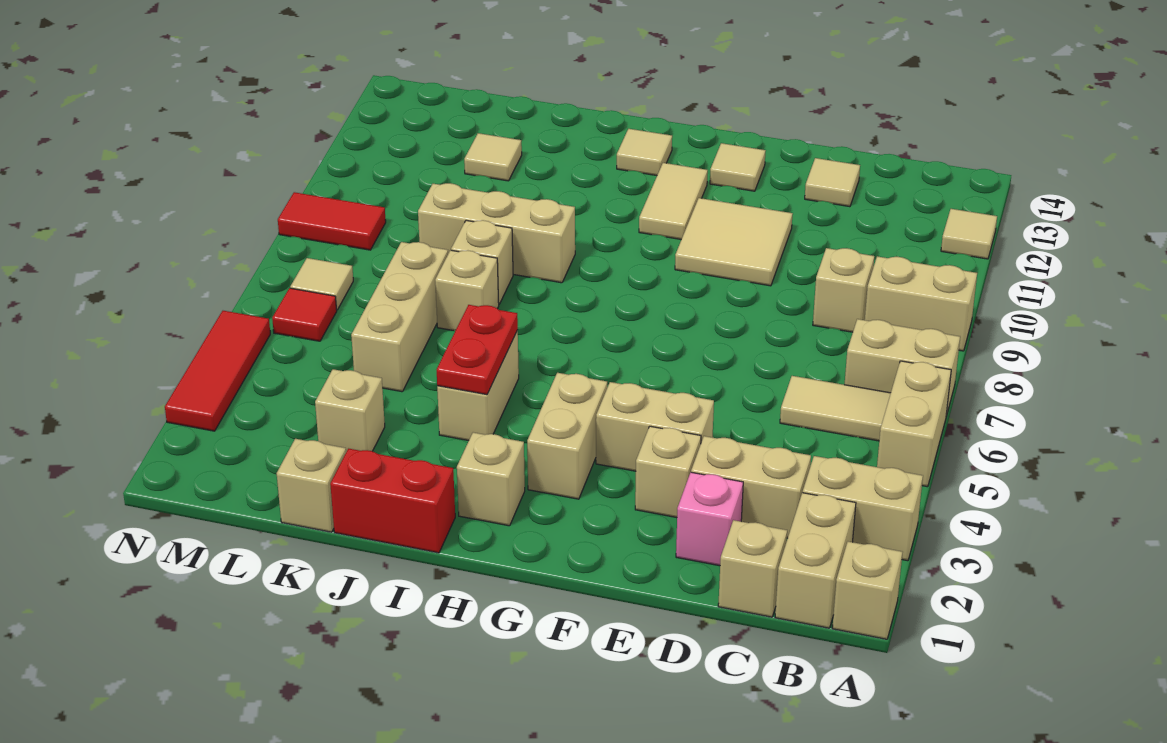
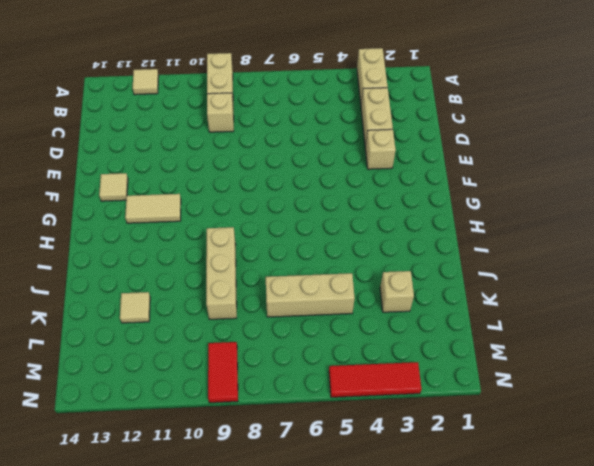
none -> tan brick A1 level 1
none -> tan brick A5:A6 level 1
none -> tan brick A7:B7 level 1
none -> tan brick B1:B2 level 1

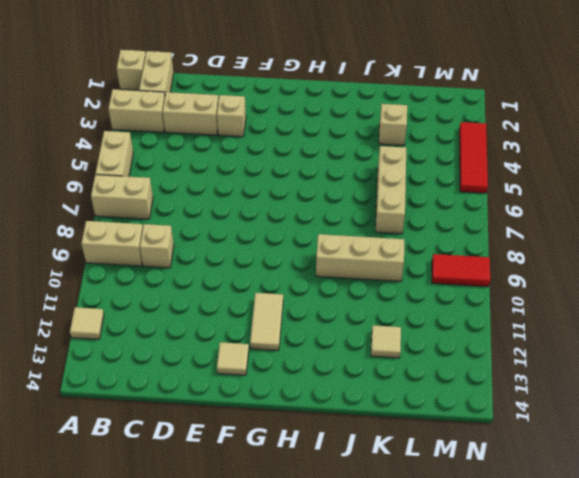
none -> tan tile B6:C6 level 1
none -> tan brick C1 level 1
none -> pink brick D2 level 1
none -> tan tile D13 level 1

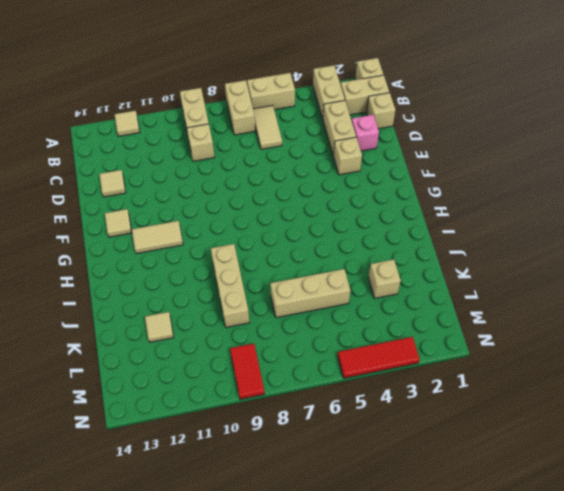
none -> tan brick E4:F4 level 1
none -> tan tile E10:F11 level 1
none -> tan brick G3:G4 level 1
none -> tan brick H2 level 1

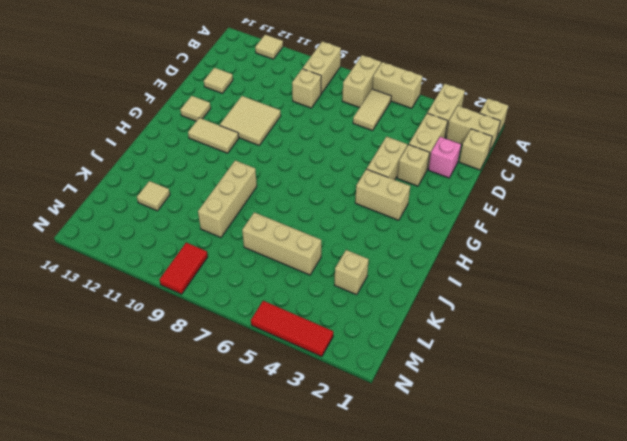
none -> tan brick H2 level 1
none -> tan tile H13 level 1
none -> red brick I1:J1 level 1
none -> tan brick I4:I5 level 1

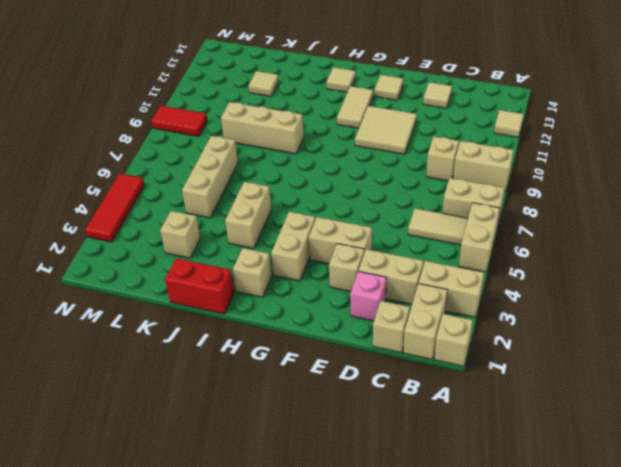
none -> tan brick J7 level 1
none -> tan brick J8 level 1
none -> tan brick K1 level 1
none -> red tile M6 level 1

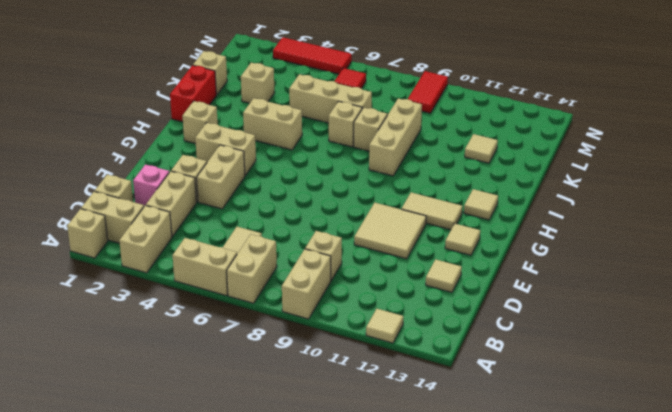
none -> tan tile M7 level 1
none -> red plate I4:I5 level 2

